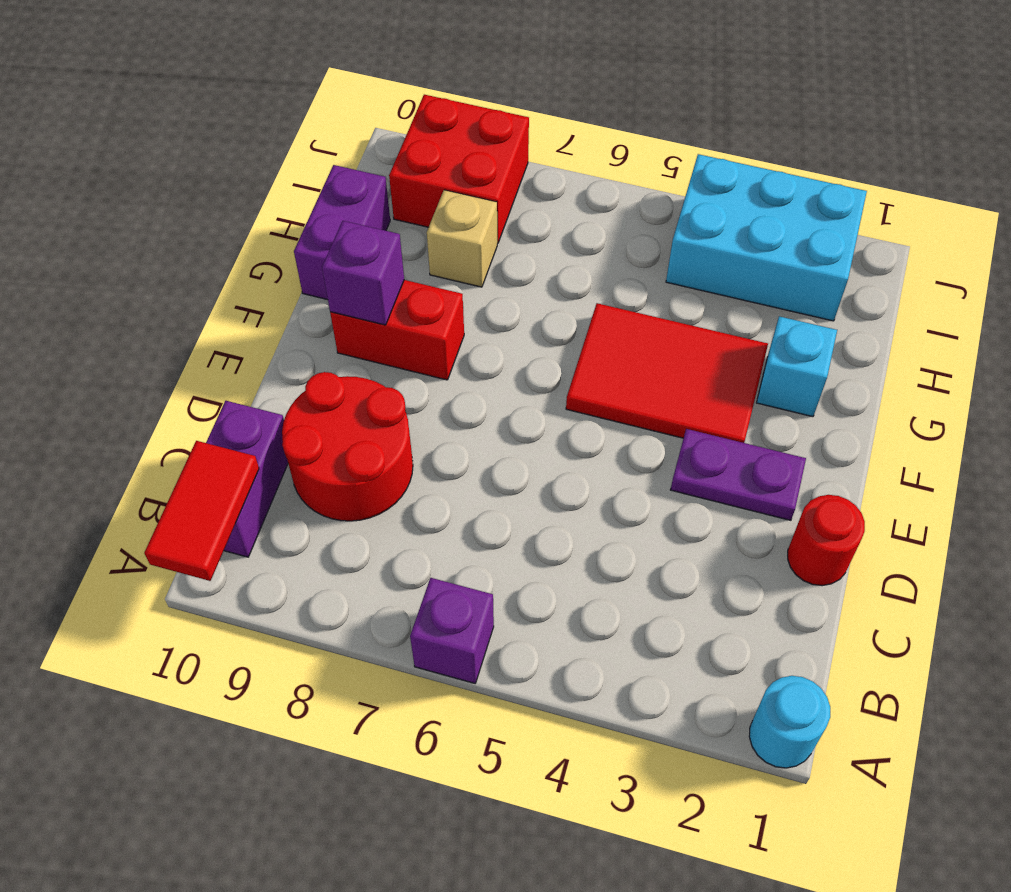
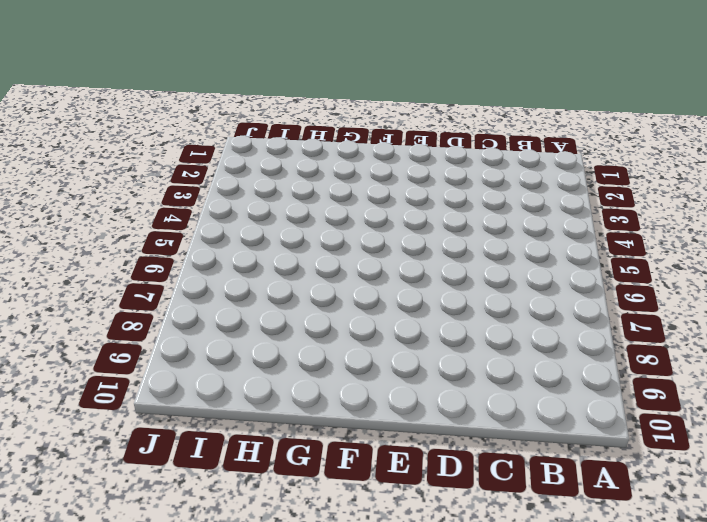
none -> cyan round brick A1 level 1
none -> purple brick A6 level 1
none -> purple brick B10:C10 level 1

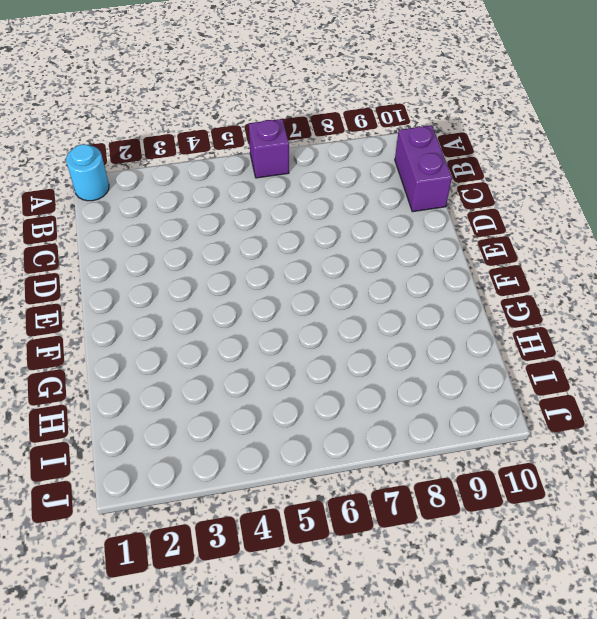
none -> red round brick C8:D9 level 1
none -> red round brick D1 level 1
none -> purple plate E2:E3 level 1

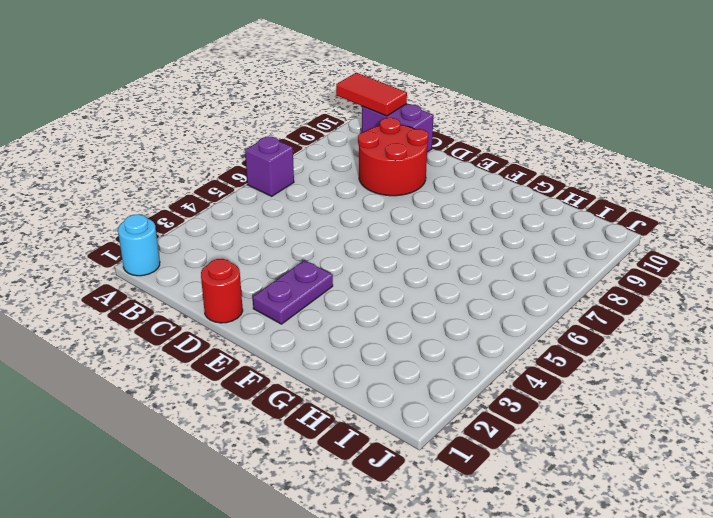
none -> red tile F3:G5 level 1
none -> red brick F8:F9 level 1
none -> cyan brick G2 level 1

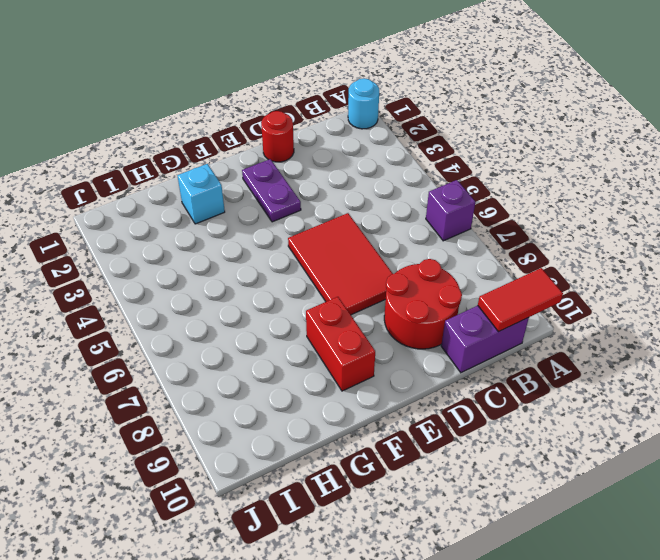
red tile D5:E7 level 1 -> red tile F3:G5 level 1
none -> purple brick G10:H10 level 1
none -> tan brick H8 level 1
none -> cyan brick I2:J4 level 1

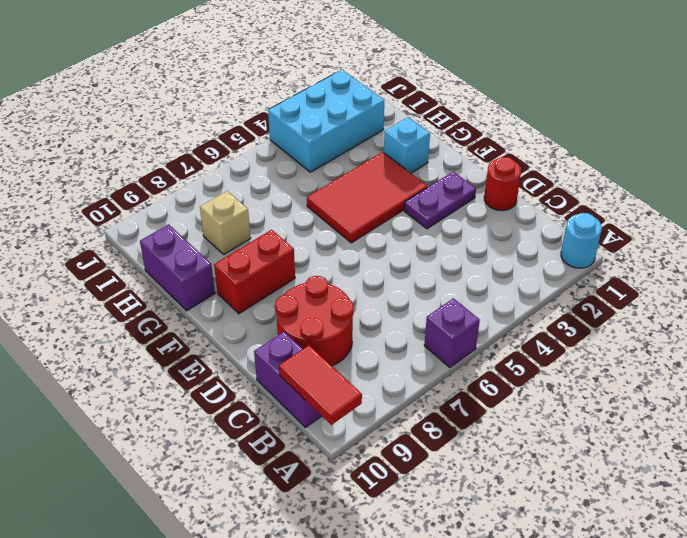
none -> red brick I8:J9 level 1
none -> purple brick F9 level 2

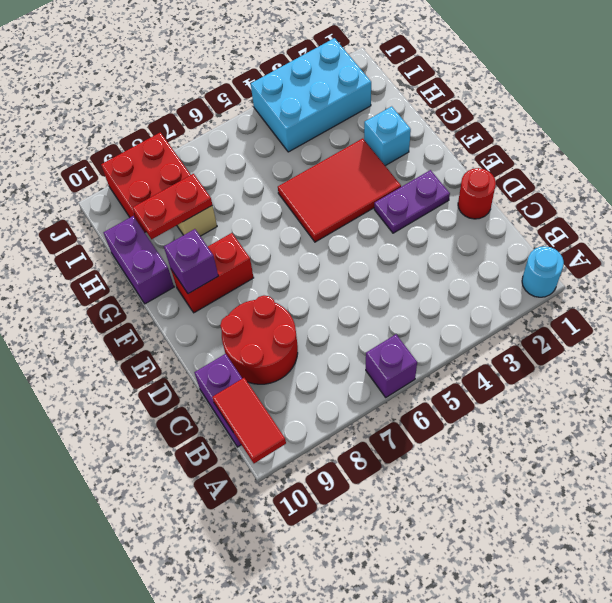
red plate H8:H9 level 2 -> none

